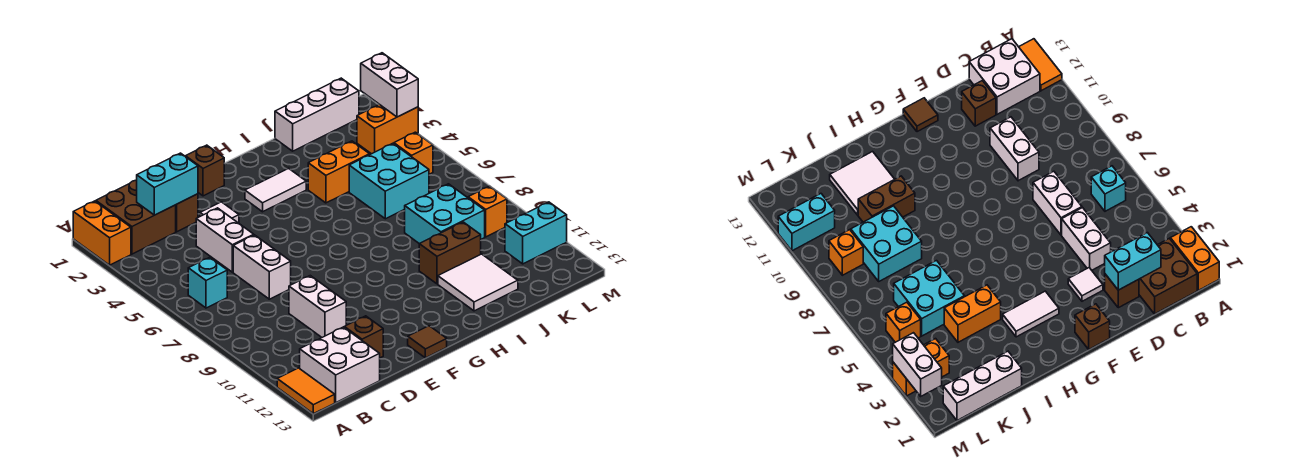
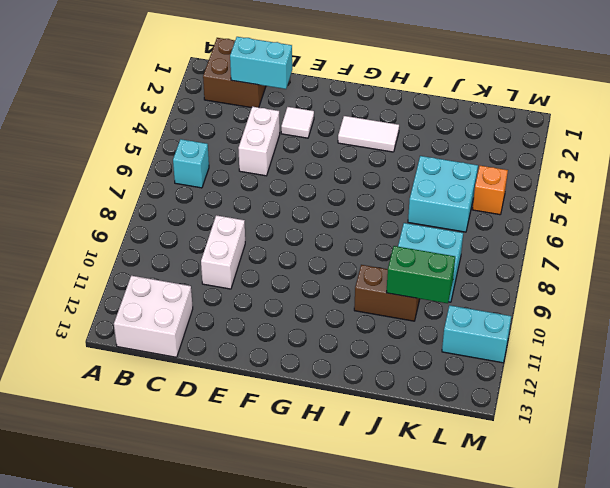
green brick J10:K10 level 2 -> none
none -> orange brick A1:A2 level 1
none -> orange tile A12:A13 level 1
none -> brown brick D2 level 1

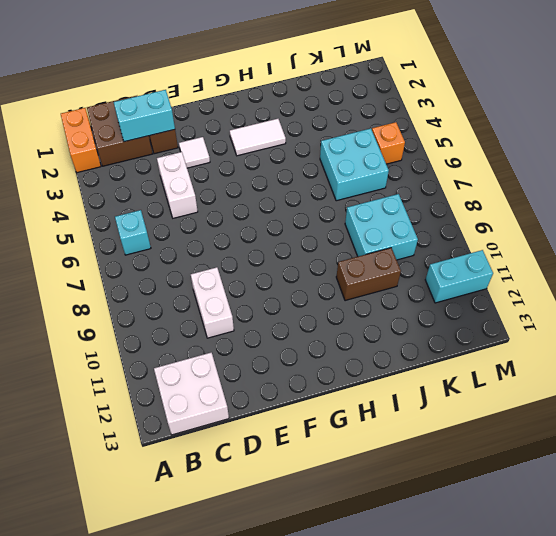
none -> orange tile A12:A13 level 1
none -> white brick D6:D7 level 1
none -> brown brick D12 level 1

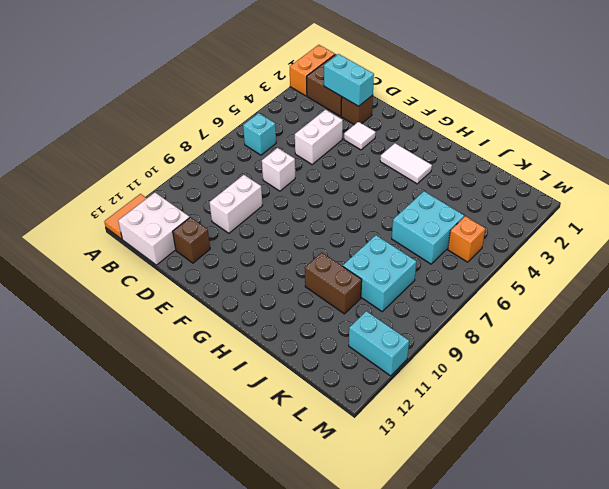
white brick D7 level 1 -> white brick D6:D7 level 1
none -> brown brick F1 level 1
none -> brown tile F13 level 1
none -> orange brick I4:J4 level 1

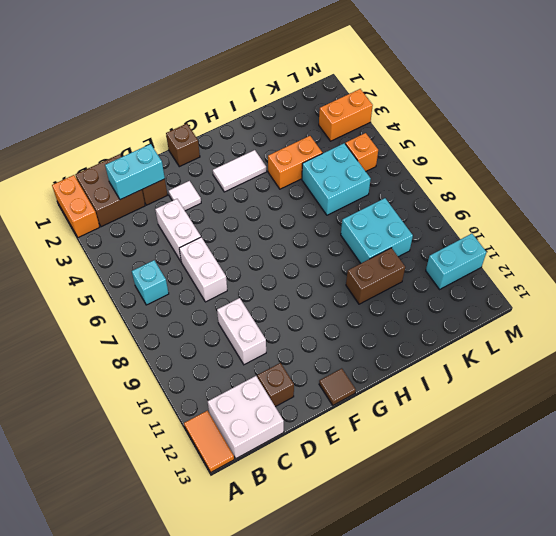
none -> white tile I11:J12 level 1
none -> white brick J1:L1 level 1
none -> orange brick L9 level 1

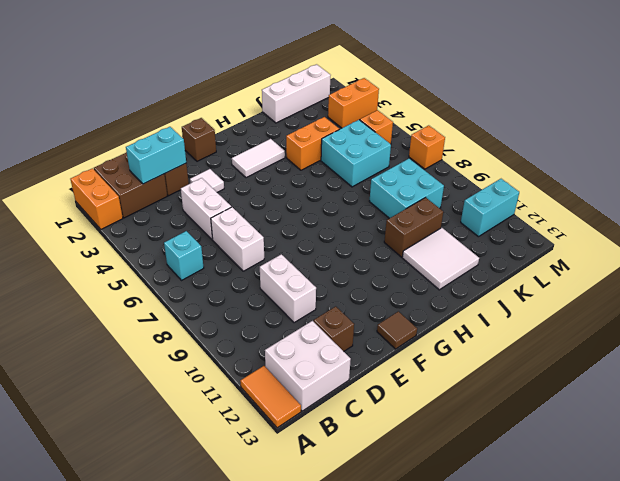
orange brick M7 level 1 -> orange brick L9 level 1
none -> white brick M2:M3 level 2

